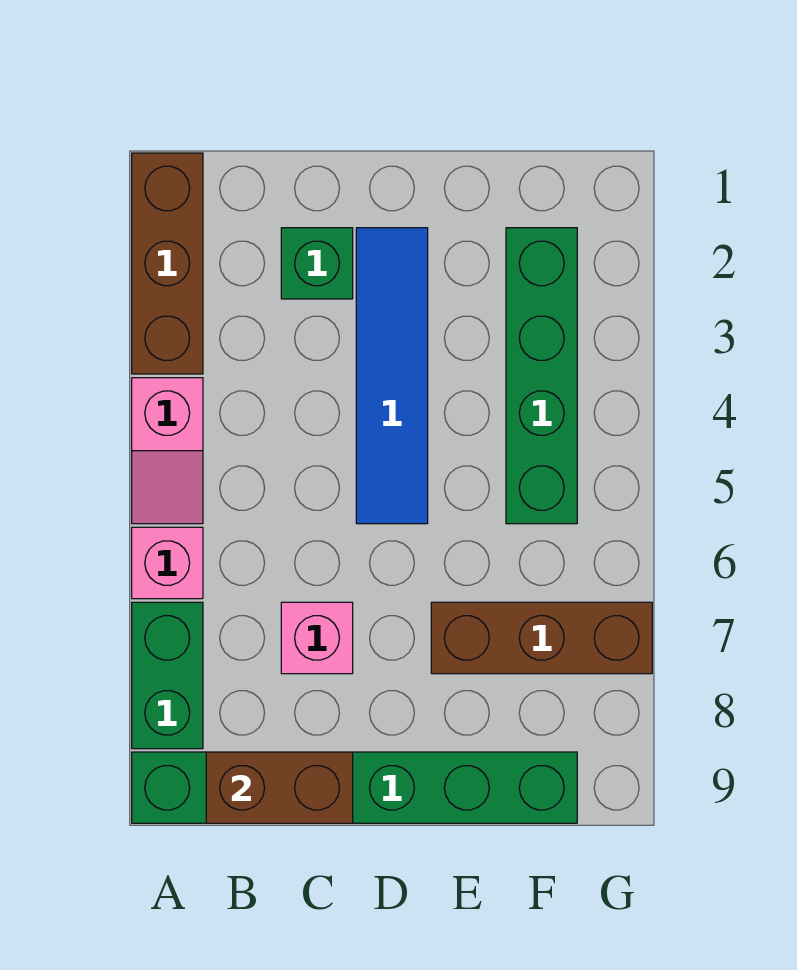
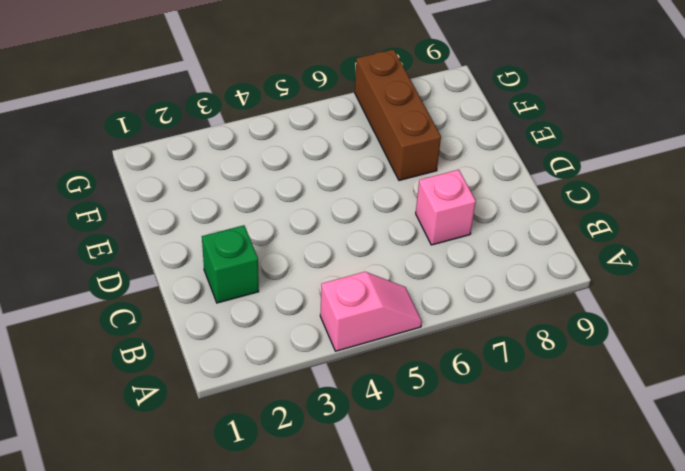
none -> brown brick A1:A3 level 1
none -> pink brick A6 level 1

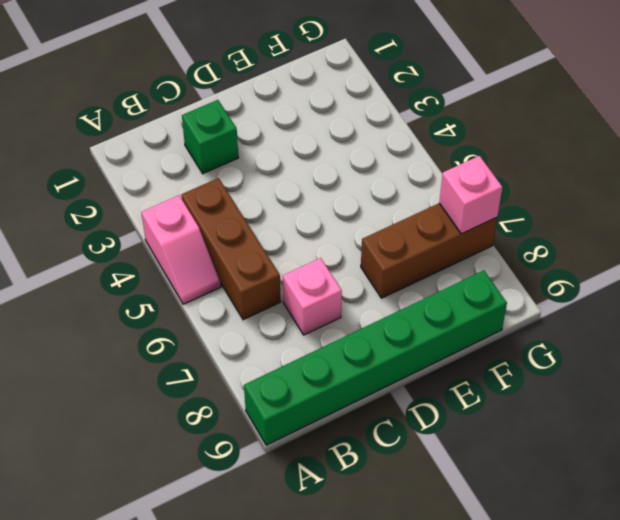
brown brick B4:B6 level 1 -> brown brick A1:A3 level 1
pink brick G7 level 2 -> pink brick A6 level 1
none -> green brick A7:A8 level 1
none -> blue tile D2:D5 level 1

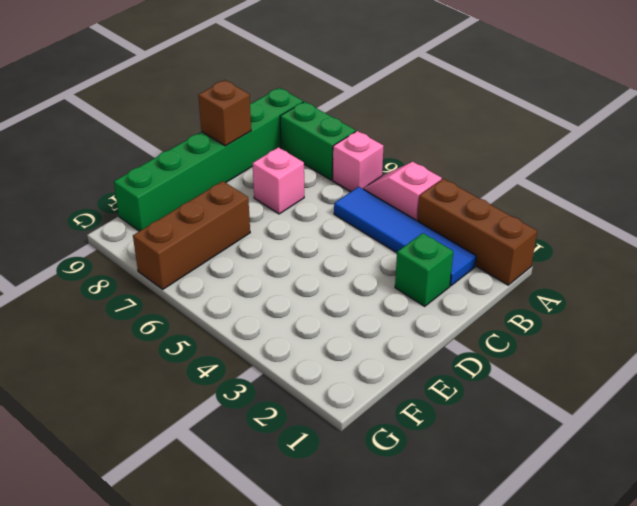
blue tile B2:B5 level 1 -> blue tile D2:D5 level 1
brown brick C9 level 2 -> brown brick B9:C9 level 2
none -> green brick F2:F5 level 1

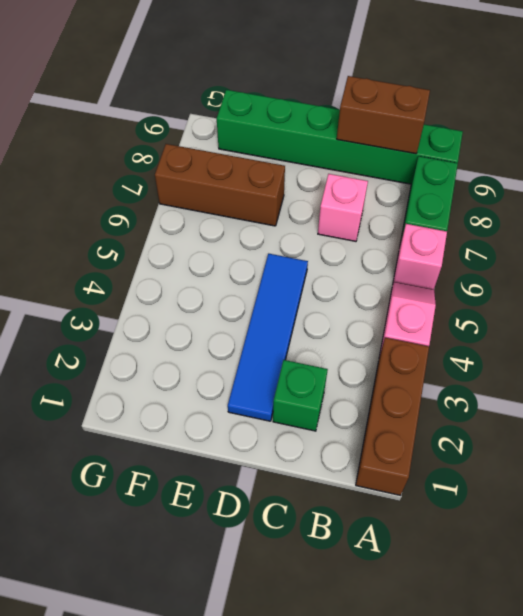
none -> green brick F2:F5 level 1

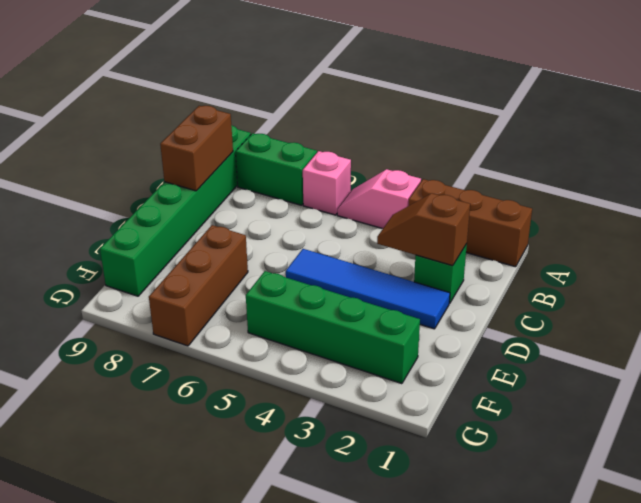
brown slope C2:C3 level 2 top 2 -> none
none -> pink brick C7 level 1

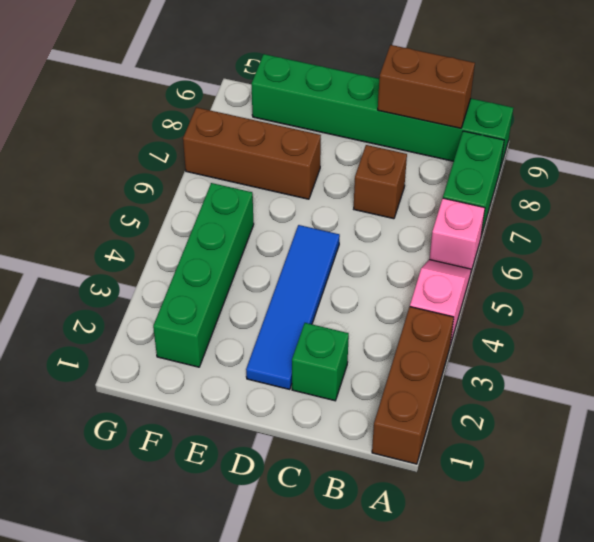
brown brick C7 level 1 -> pink brick C7 level 1

